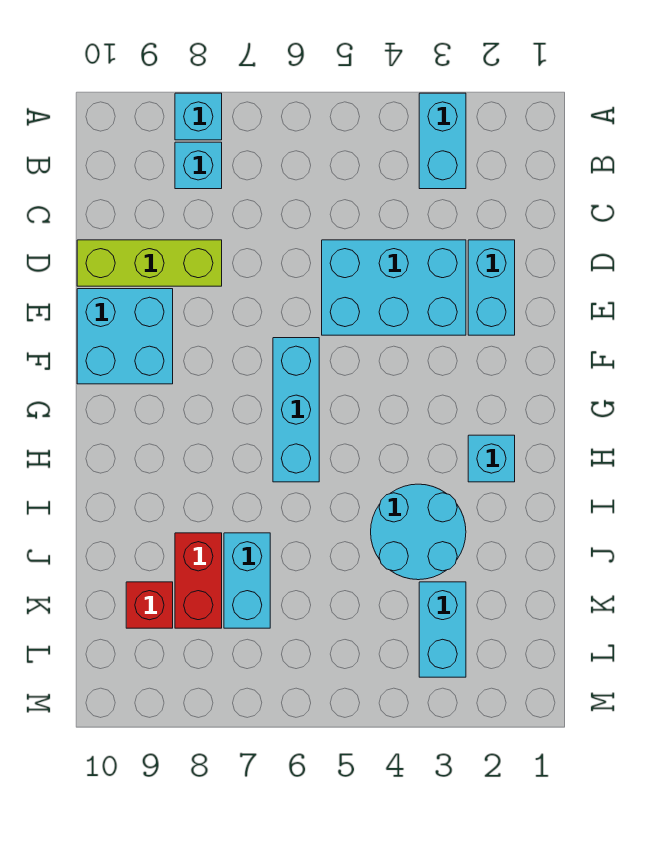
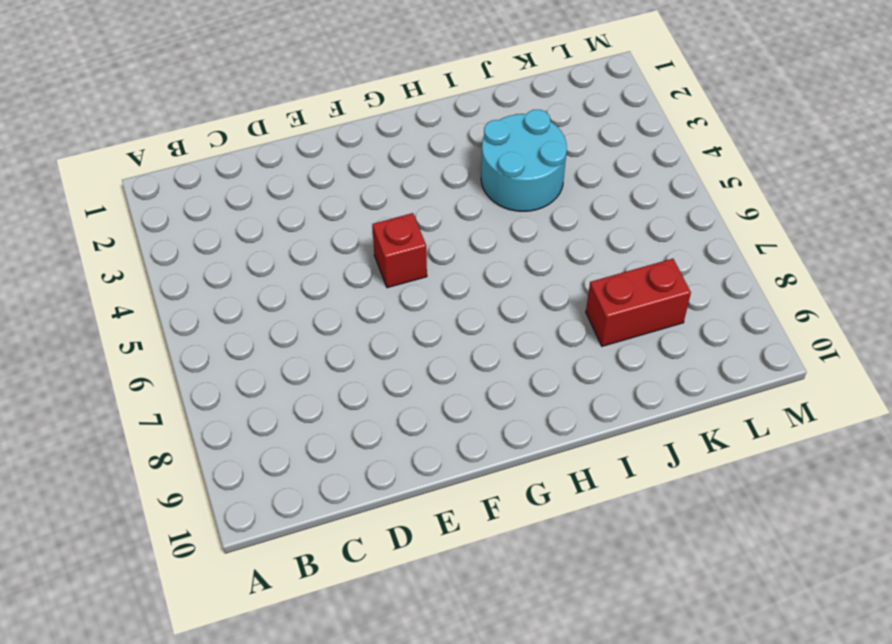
red brick F5 level 1 -> red brick K9 level 1
none -> cyan brick A3:B3 level 1
none -> cyan brick A8 level 1
none -> cyan brick B8 level 1

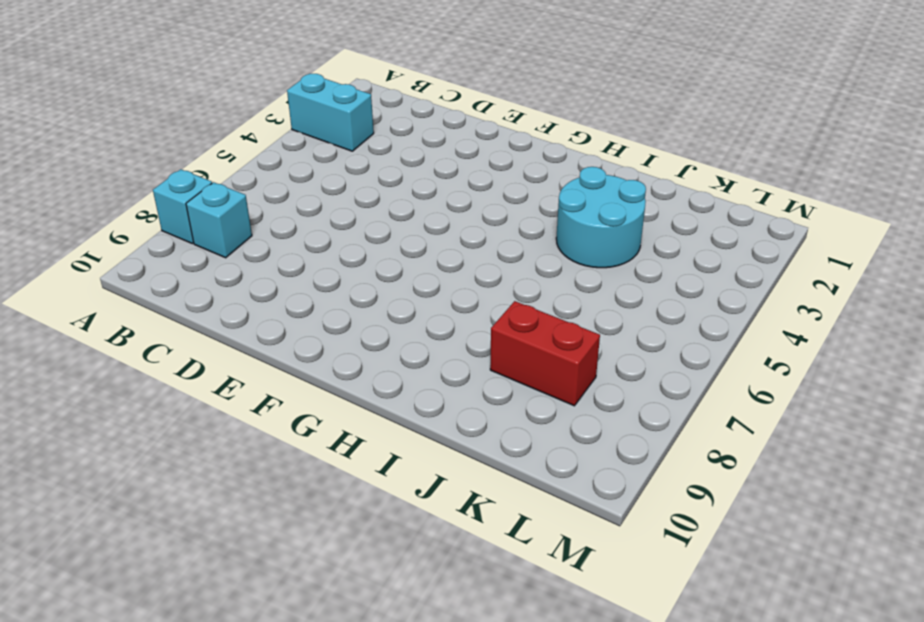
none -> cyan brick D2:E2 level 1
none -> cyan brick D3:E5 level 1
none -> lime brick D8:D10 level 1

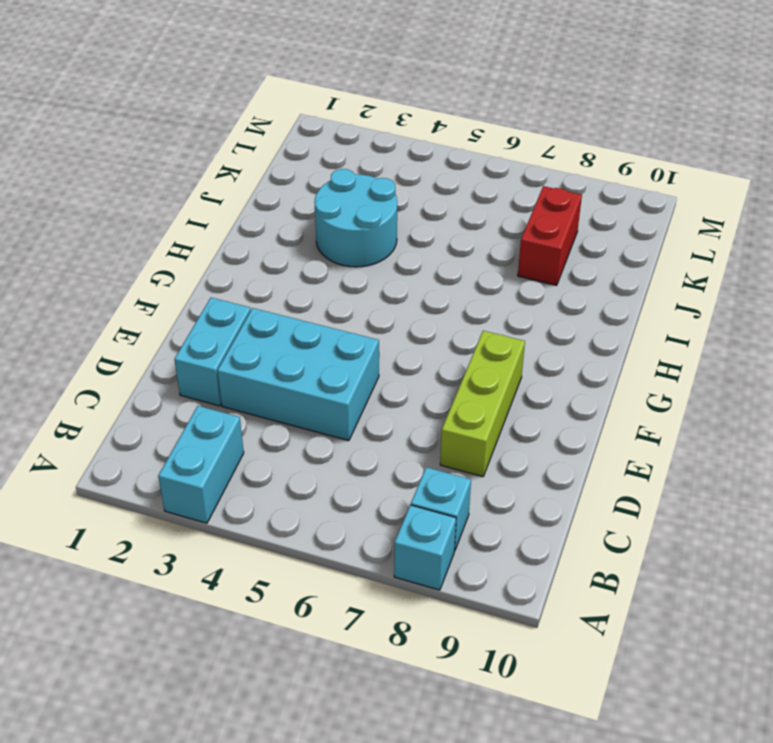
lime brick D8:F8 level 1 -> lime brick D8:D10 level 1
none -> cyan brick E9:F10 level 1
none -> cyan brick F6:H6 level 1
none -> cyan brick H2 level 1

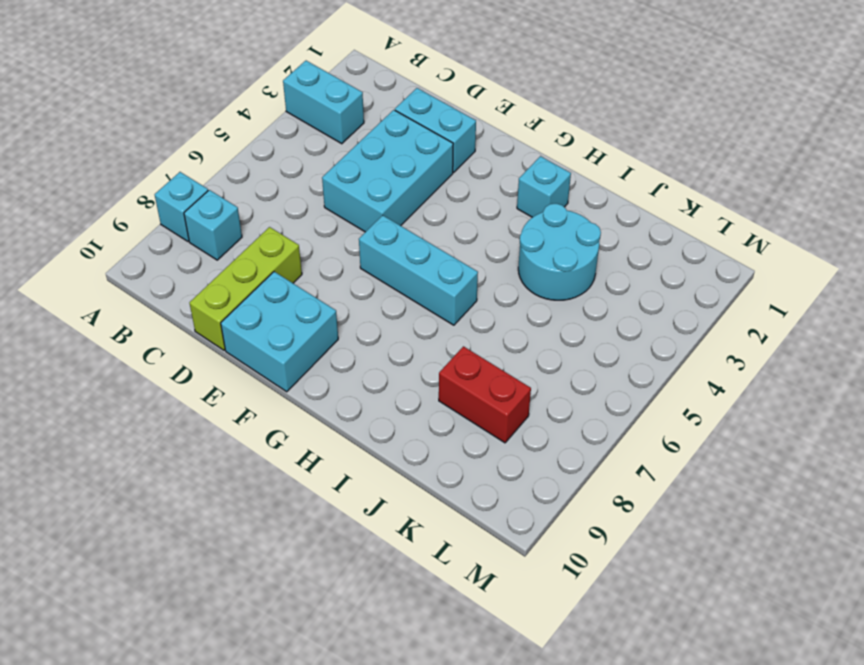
none -> cyan brick J7:K7 level 1
none -> cyan brick K3:L3 level 1
none -> red brick K9 level 1

